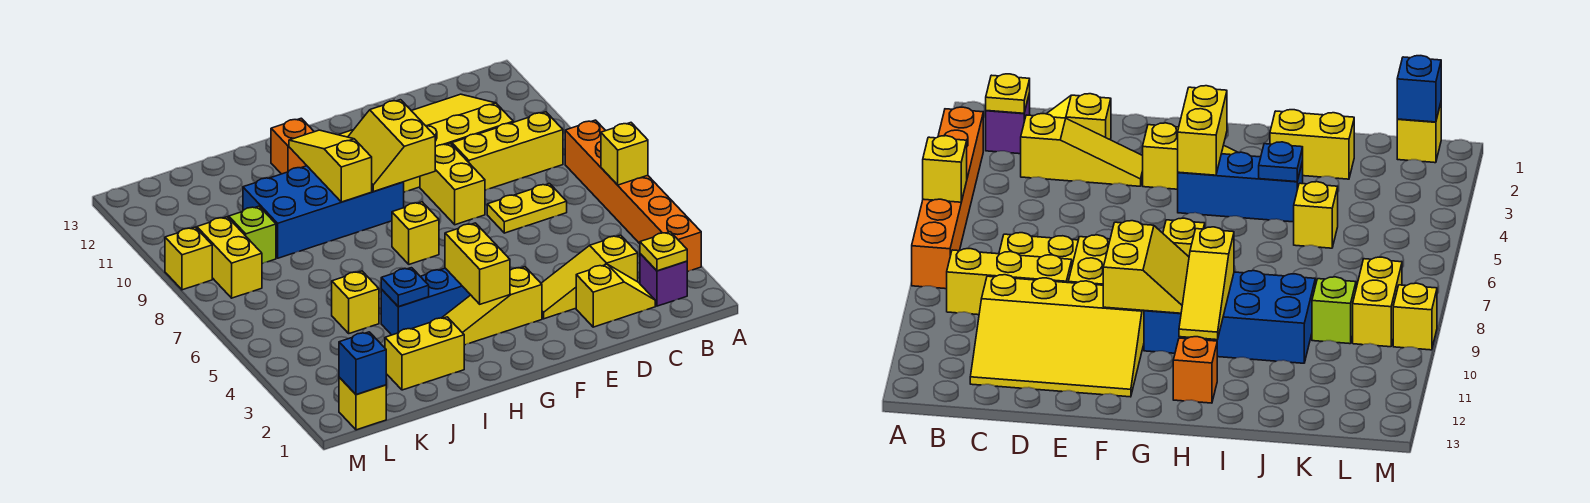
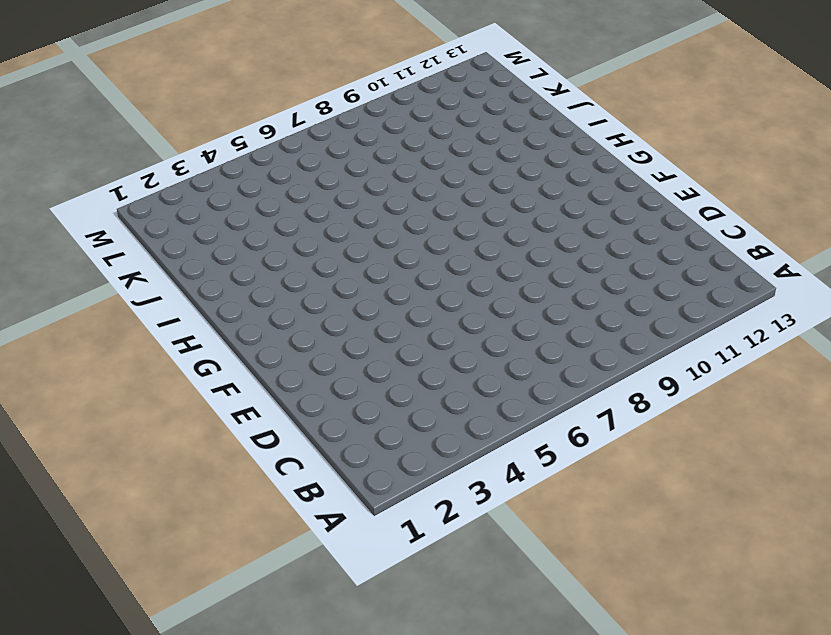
none -> orange brick A3:A8 level 1
none -> purple brick B2 level 1
none -> yellow brick B9:D9 level 1

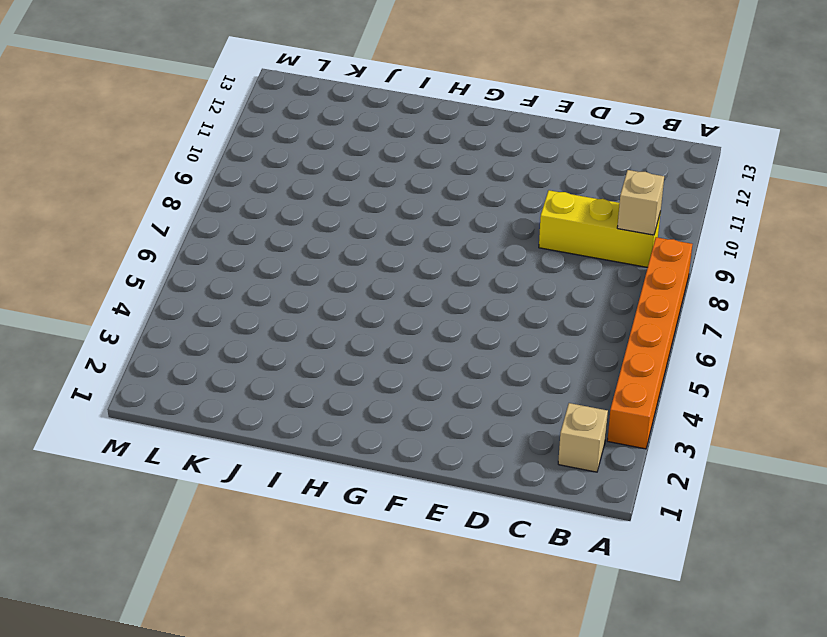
tan brick B2 level 1 -> purple brick B2 level 1
tan brick B9 level 2 -> none
none -> yellow slope C2:D2 level 1 top D
none -> yellow slope C3:E3 level 1 top C
none -> yellow plate C7:D7 level 1

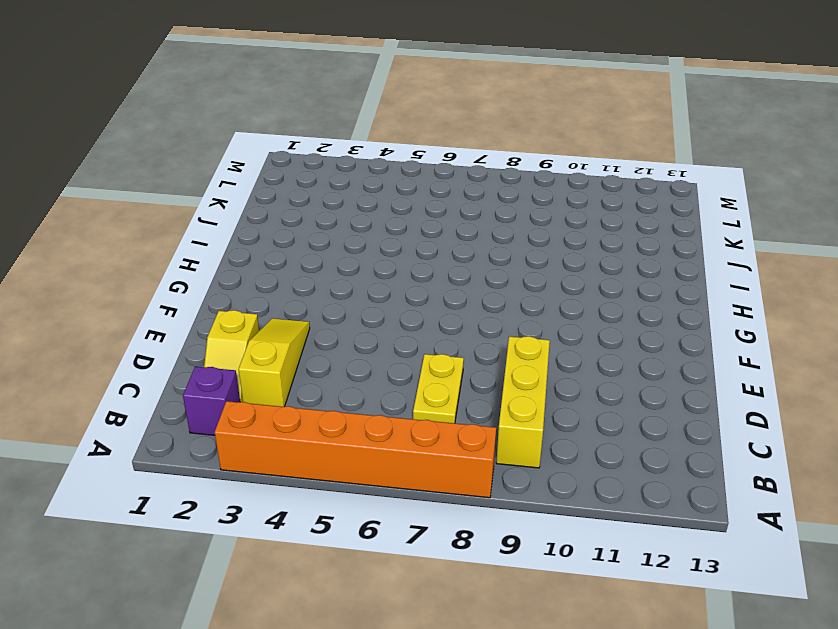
none -> yellow slope C10:F12 level 1 top 10
none -> yellow brick E8:E9 level 1
none -> yellow slope F3:H3 level 1 top F

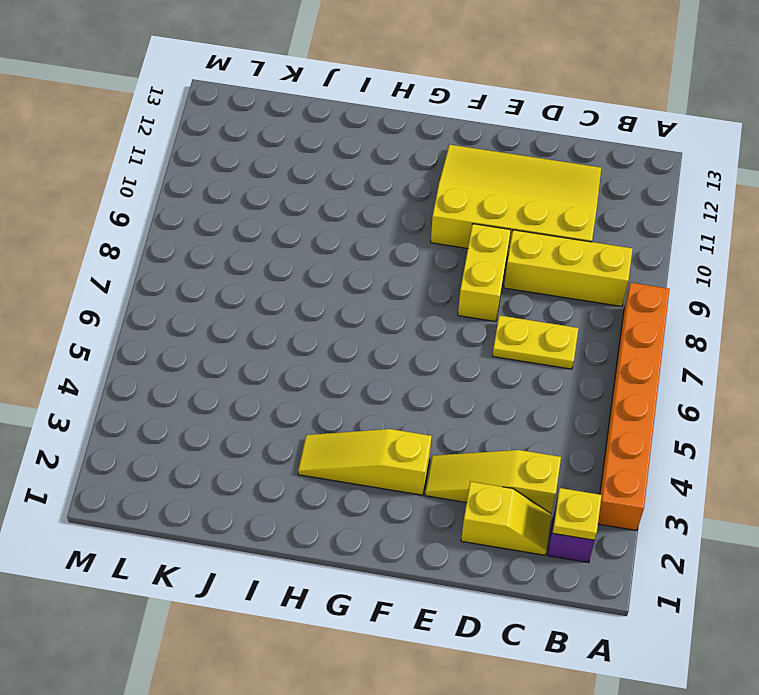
none -> blue brick G4:I4 level 1
none -> yellow brick G7 level 1
none -> blue brick G9:J10 level 1

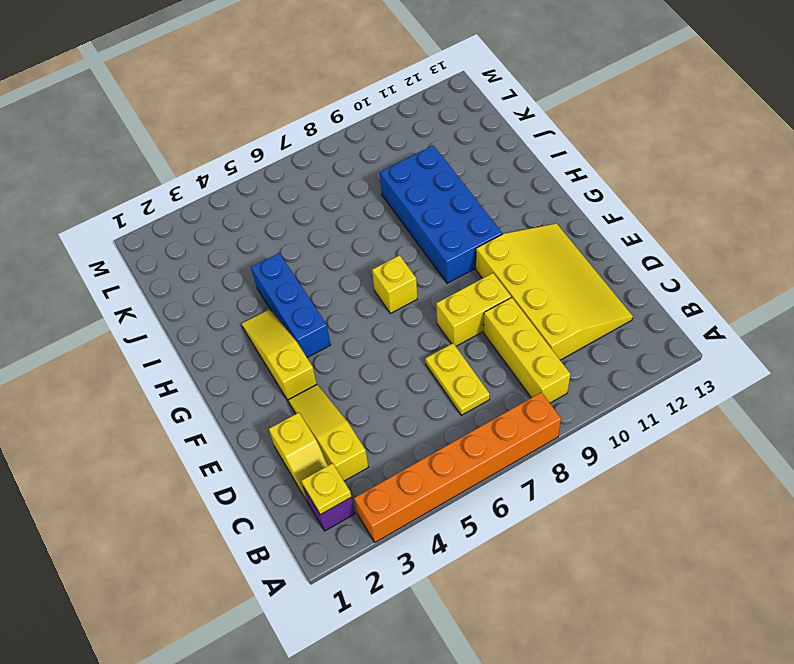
none -> orange brick H12 level 1
none -> yellow brick I2:J2 level 1
none -> yellow brick J5 level 1

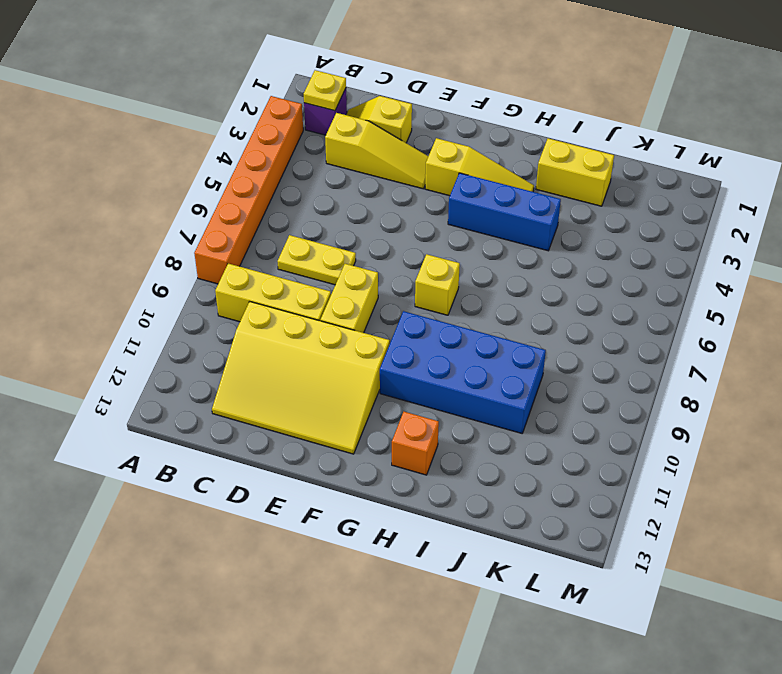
none -> yellow brick J5 level 1
none -> lime brick K9 level 1
none -> yellow brick L1 level 1

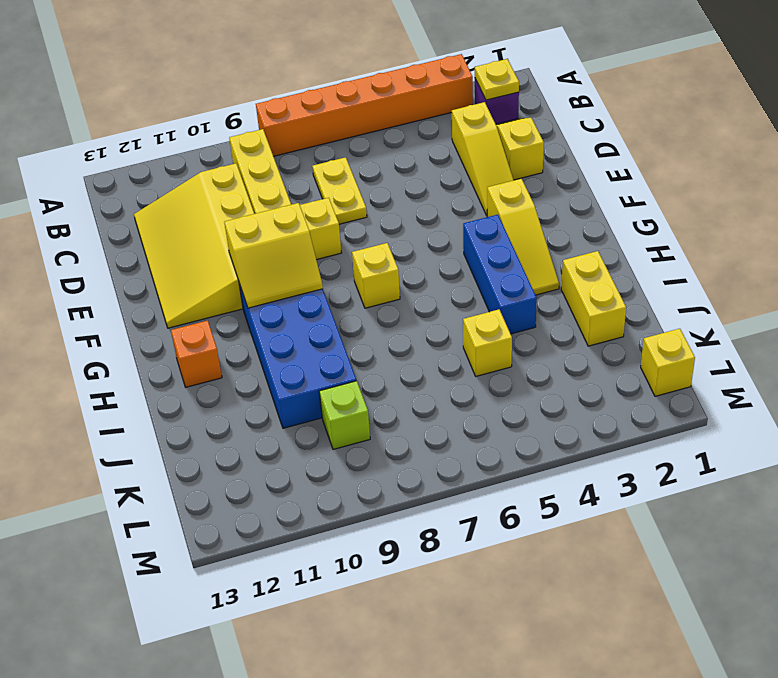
none -> yellow brick L8:L9 level 1
none -> yellow brick M9 level 1
none -> yellow brick A6 level 2

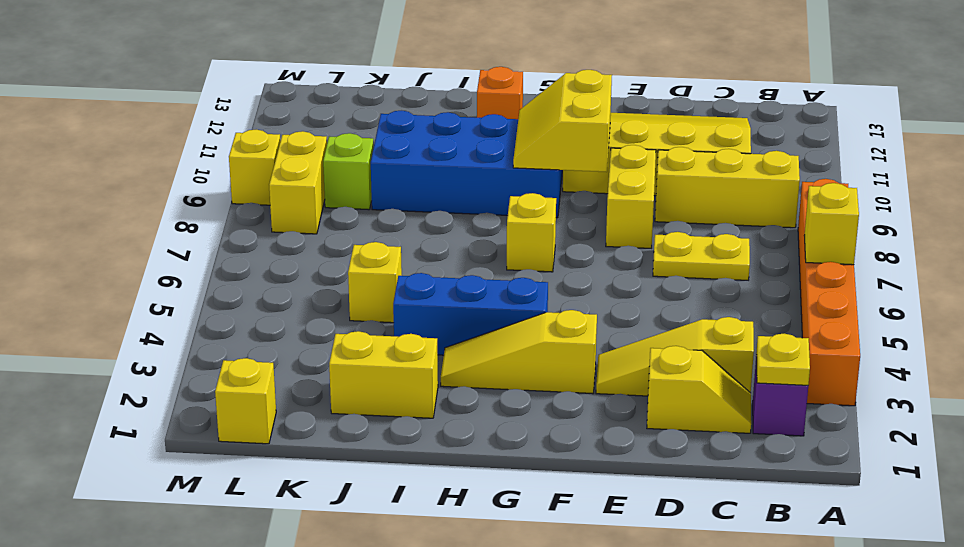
none -> yellow brick G3:G4 level 2
none -> yellow slope H9:H11 level 2 top 9
none -> blue plate I4 level 2

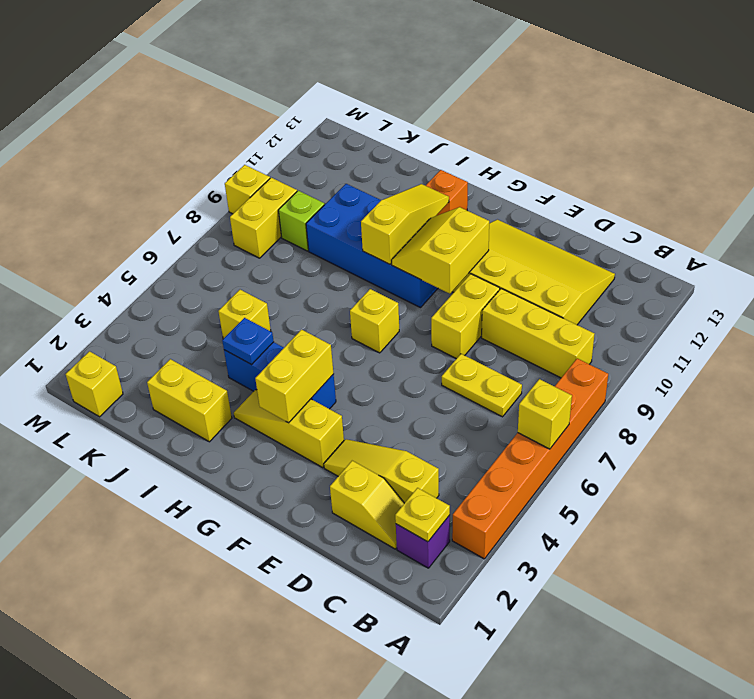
none -> blue brick L1 level 2

